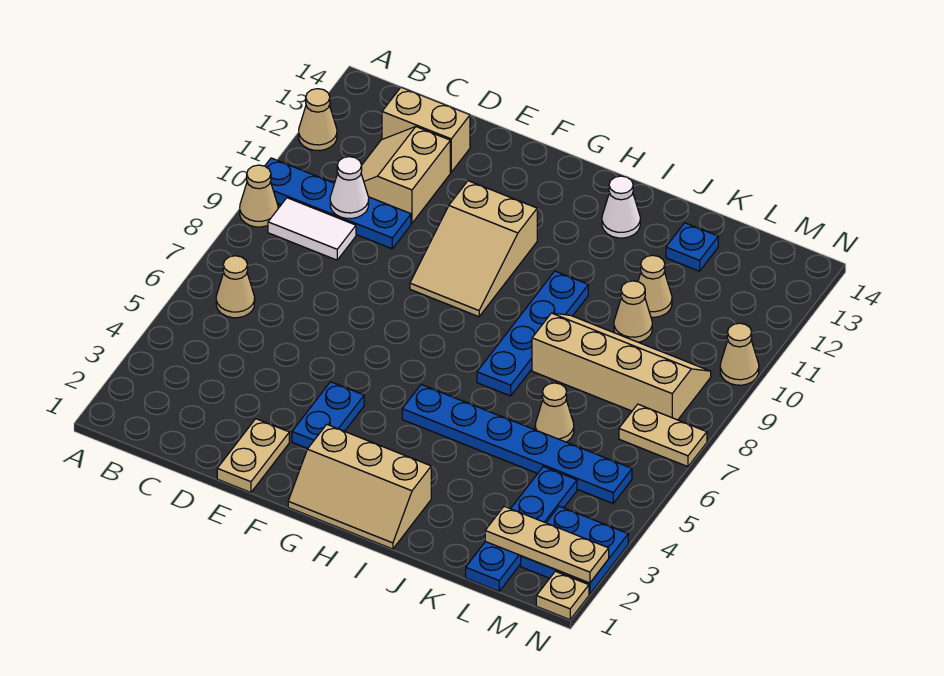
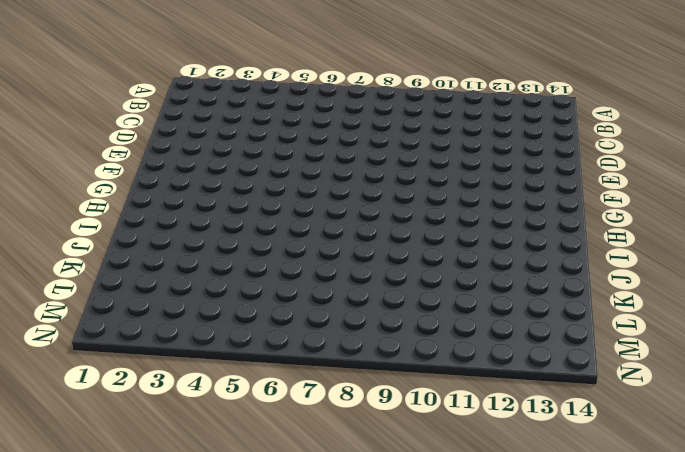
none -> tan cone A9 level 1
none -> blue plate A10:D10 level 1
none -> tan cone A12 level 1

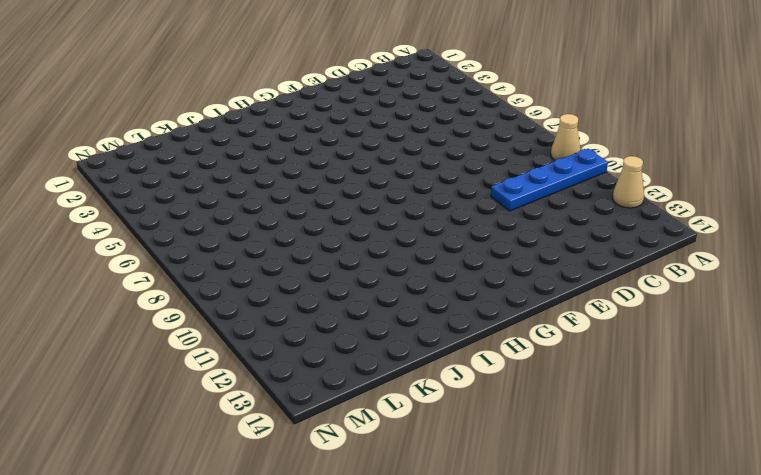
none -> tan cone B6 level 1
none -> white tile B9:C9 level 1
none -> tan slope C11:D12 level 1 top D

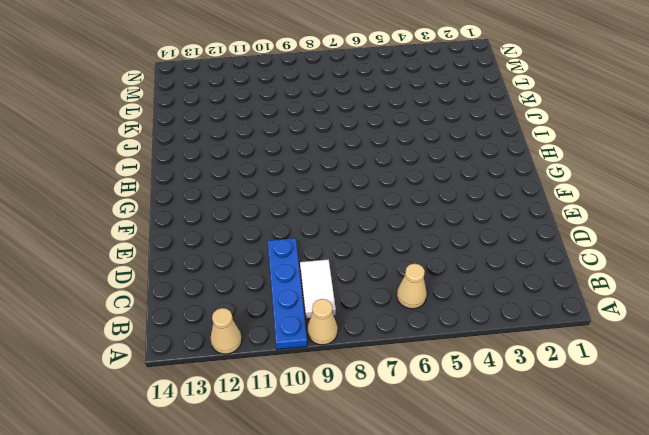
none -> tan slope C11:D12 level 1 top D
none -> tan brick C13:D13 level 1
none -> tan plate E1:E2 level 1

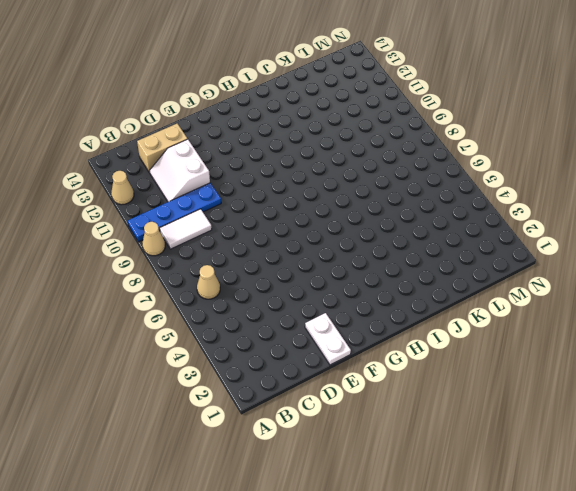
white slope C11:D12 level 1 top D -> tan slope C11:D12 level 1 top D
white plate E1:E2 level 1 -> tan plate E1:E2 level 1
none -> blue plate F3:F4 level 1
none -> tan slope F9:G11 level 1 top 11
none -> tan slope G1:I2 level 1 top 2

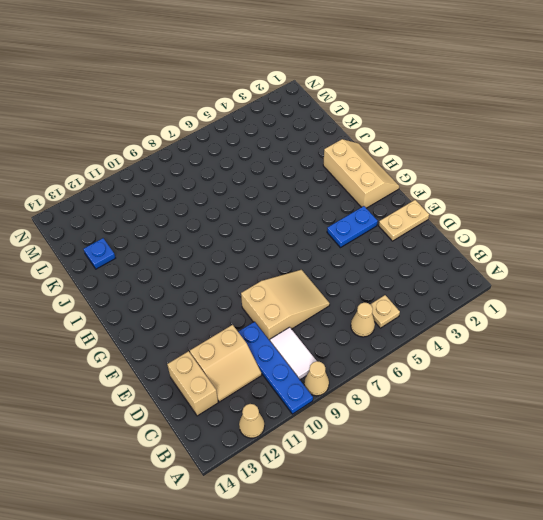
tan plate B5 level 1 -> tan plate N1 level 1
tan slope D7:E9 level 1 top 9 -> tan slope F9:G11 level 1 top 11
none -> blue plate H5:M5 level 1
none -> blue plate I7:I10 level 1
none -> white cone I13 level 1

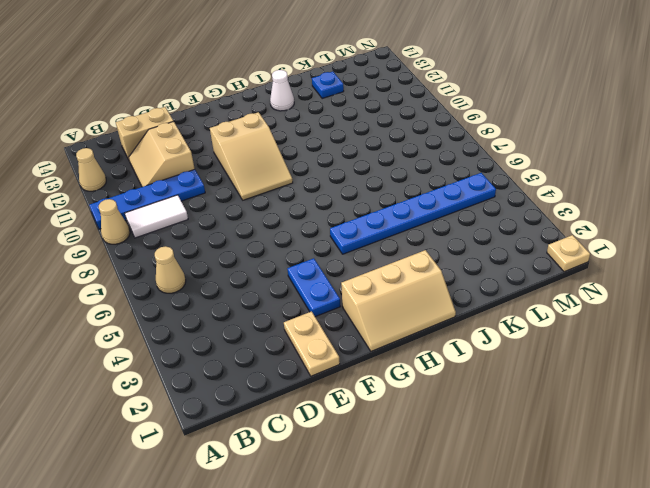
none -> blue plate I7:I10 level 1
none -> tan slope J8:M9 level 1 top 8
none -> tan cone K6 level 1

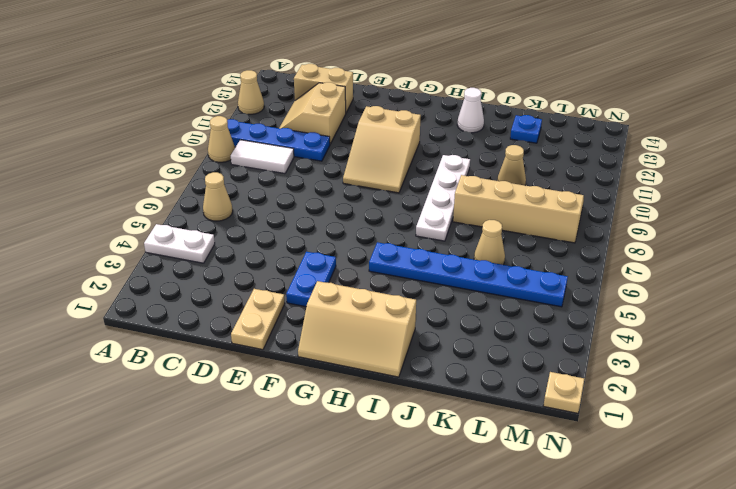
white plate A4:B4 level 1 -> none
white plate I7:I10 level 1 -> blue plate I7:I10 level 1
none -> tan cone K11 level 1
none -> blue plate L1:L4 level 1
none -> blue plate M2:N3 level 1

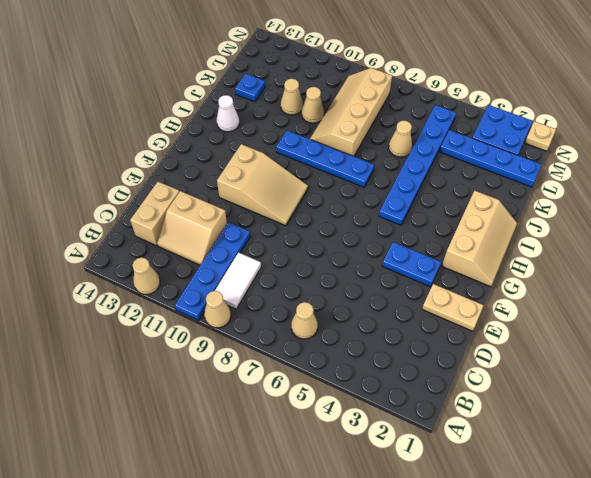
none -> tan plate M7:N7 level 1
none -> tan cone N10 level 1
none -> white cone C10 level 2

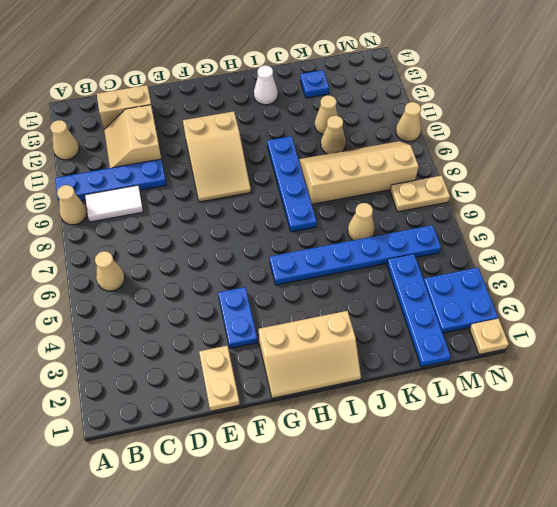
none -> white cone C10 level 2
none -> tan plate L2:N2 level 2

